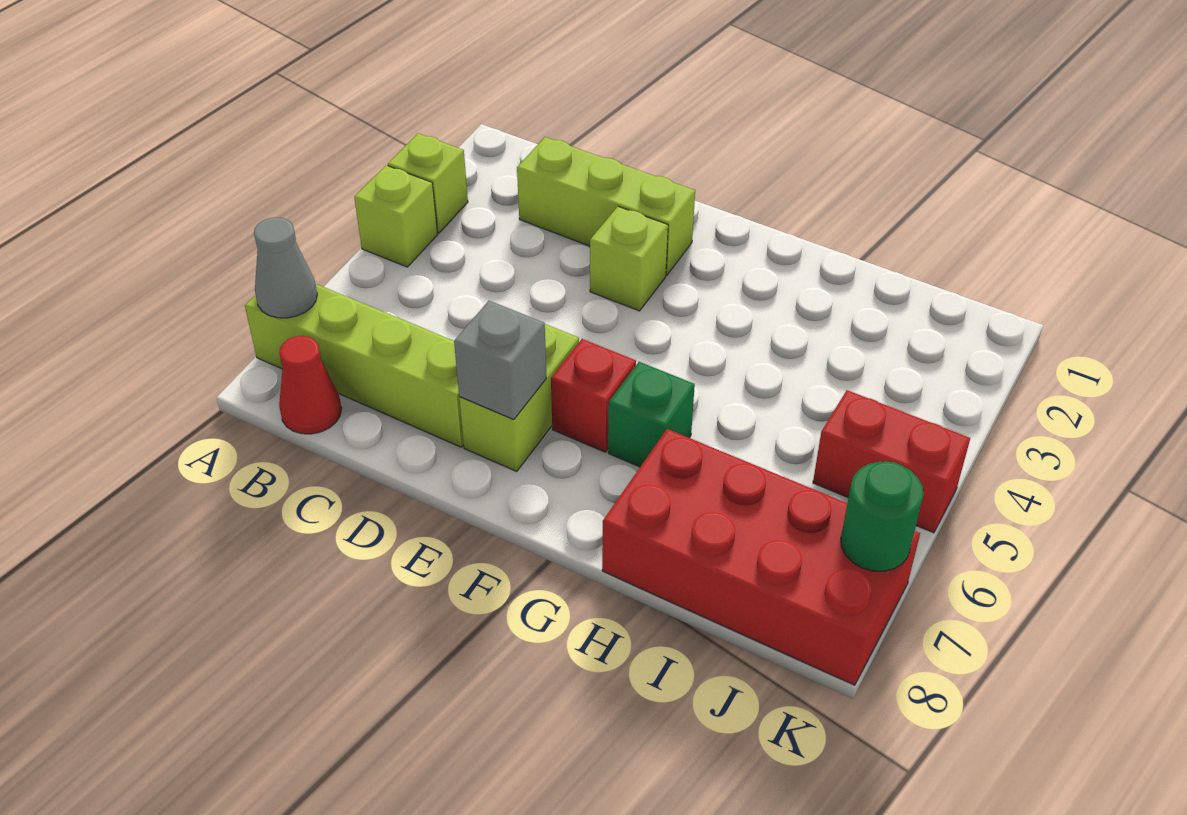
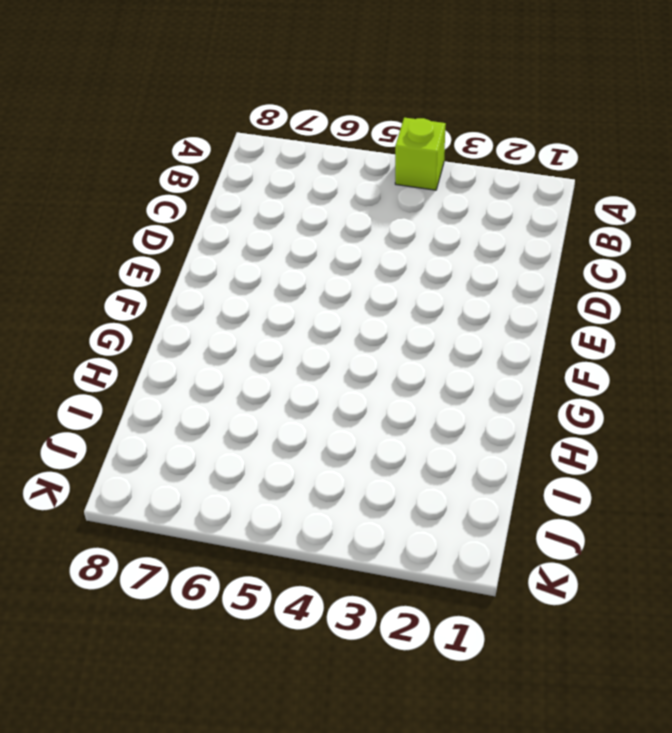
none -> lime brick A3 level 1
none -> lime brick A7:D7 level 1
none -> red cone B8 level 1

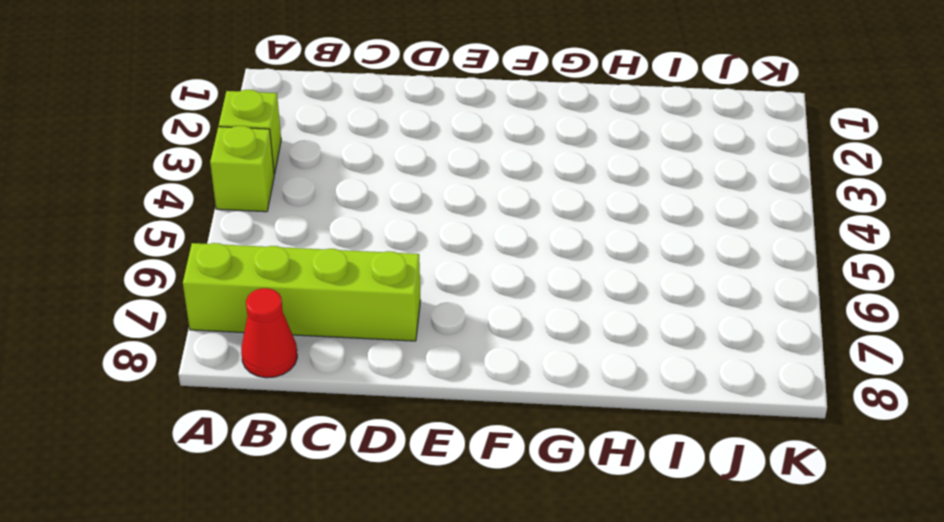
none -> lime brick C2:E2 level 1
none -> lime brick E3 level 1
none -> lime brick E6:E7 level 1

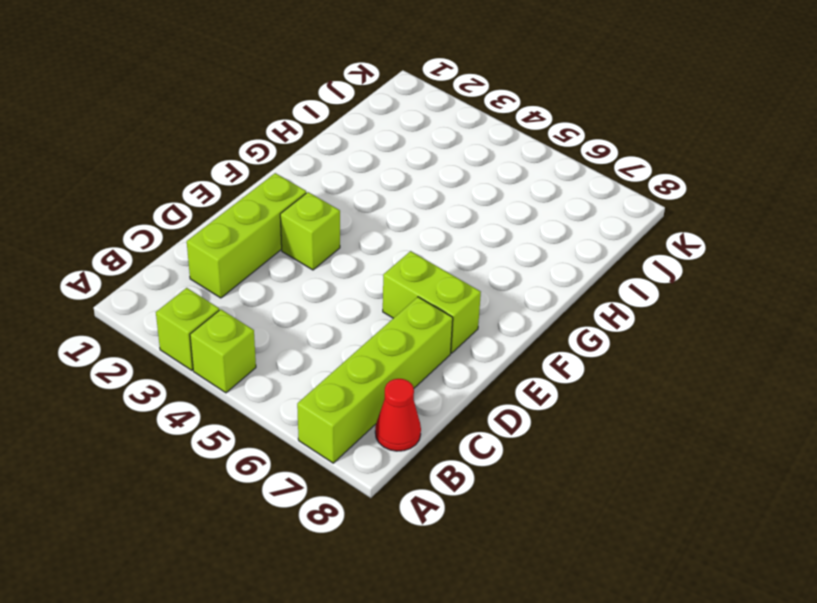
none -> red brick F6 level 1
none -> green brick G6 level 1
none -> red brick H7:K8 level 1

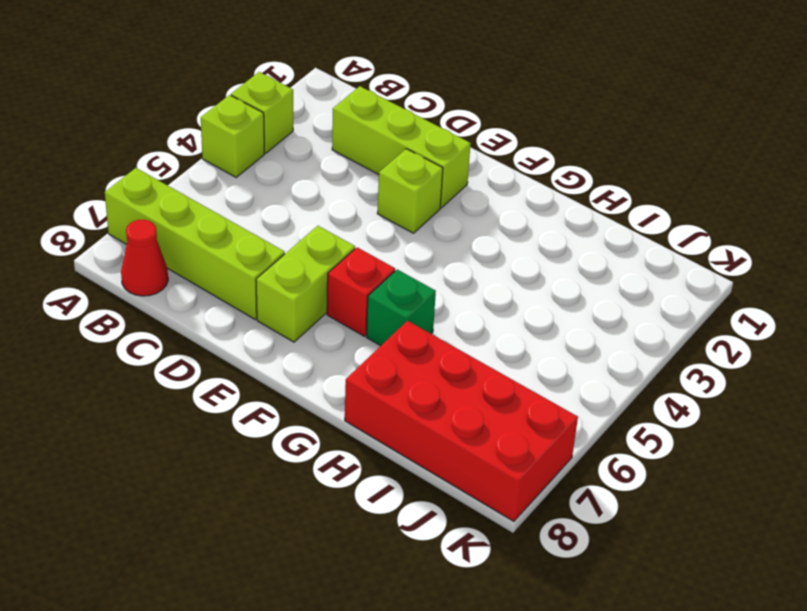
none -> red brick J5:K5 level 1
none -> grey cone A7 level 2
none -> grey brick E7 level 2

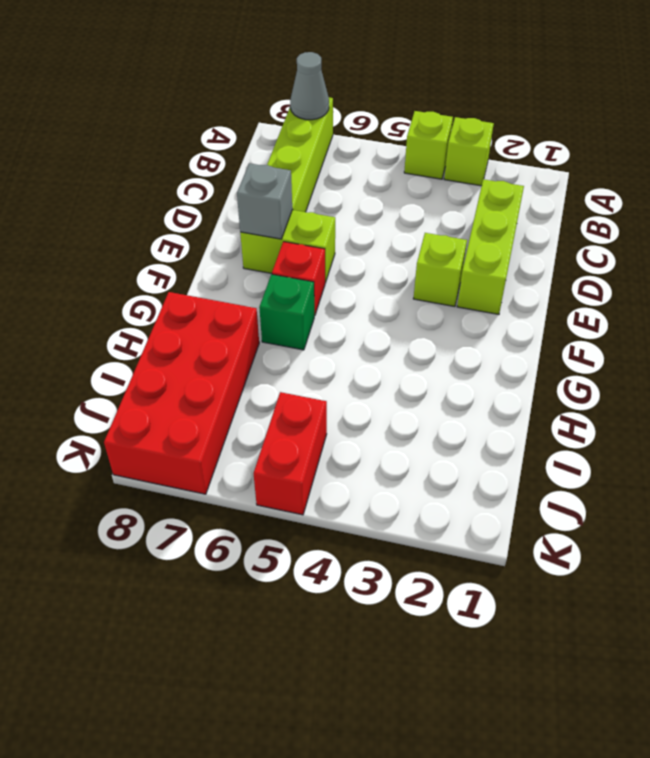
none -> red cone B8 level 1
none -> green round brick K7 level 2

